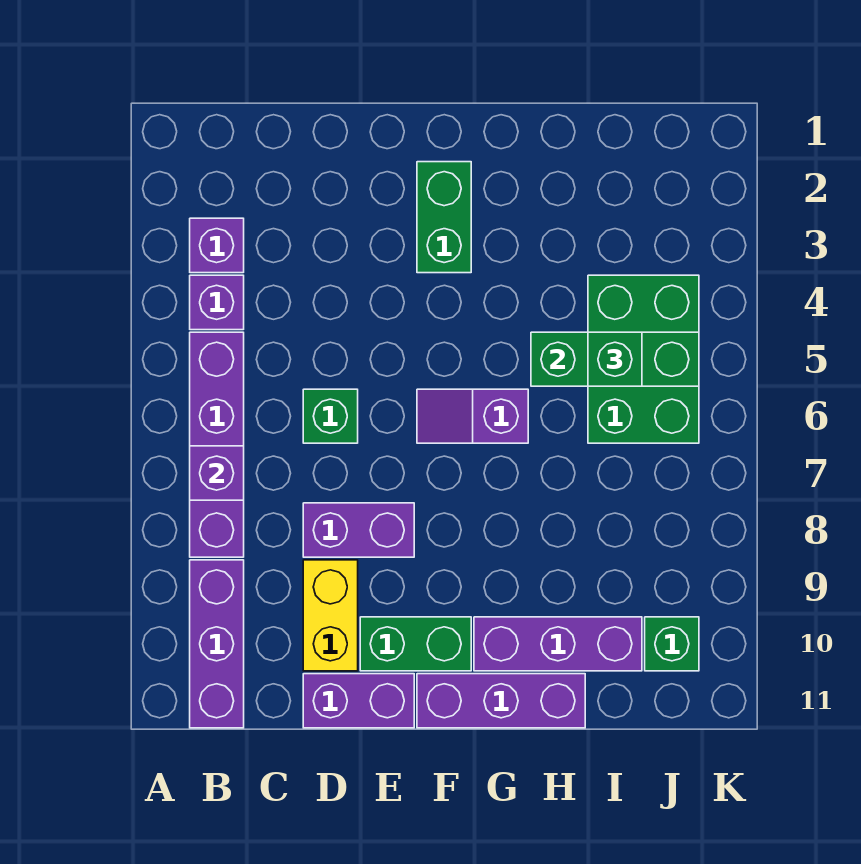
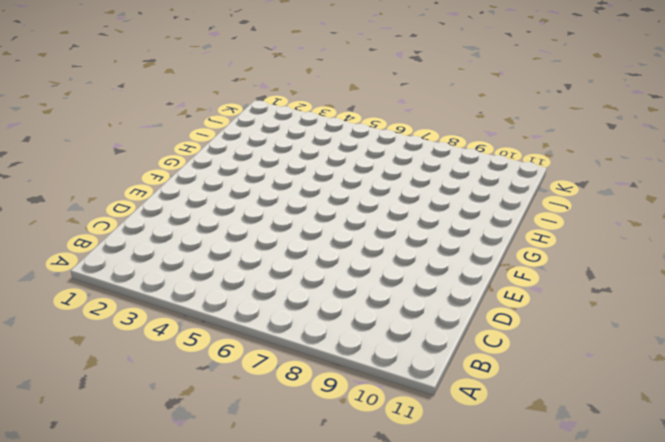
none -> purple brick B3 level 1
none -> purple brick B4 level 1
none -> purple brick B5:B8 level 1

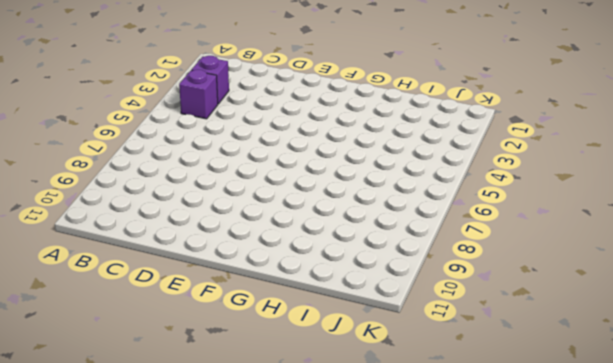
none -> purple brick B5:B8 level 1
none -> purple brick B9:B11 level 1
none -> green brick D6 level 1

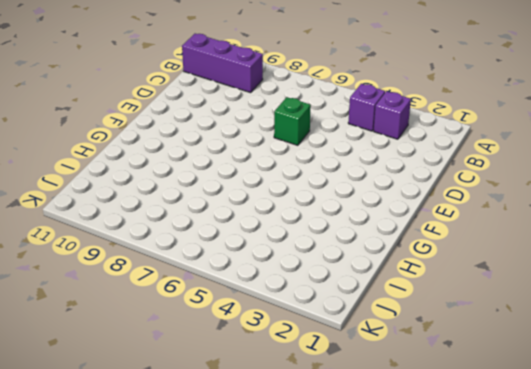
none -> purple brick B5:B8 level 1
none -> purple brick D8:E8 level 1
none -> yellow brick D9:D10 level 1

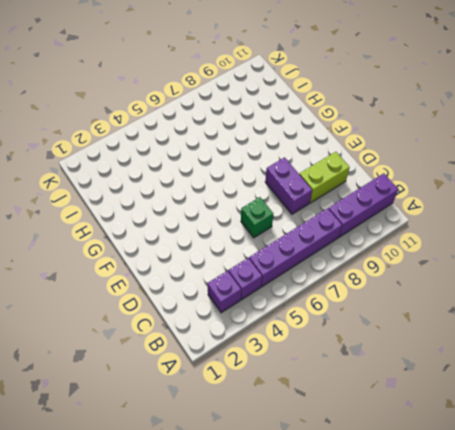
lime brick D9:D10 level 1 -> yellow brick D9:D10 level 1
none -> purple brick D11:E11 level 1
none -> green brick E10:F10 level 1
none -> green brick F2:F3 level 1

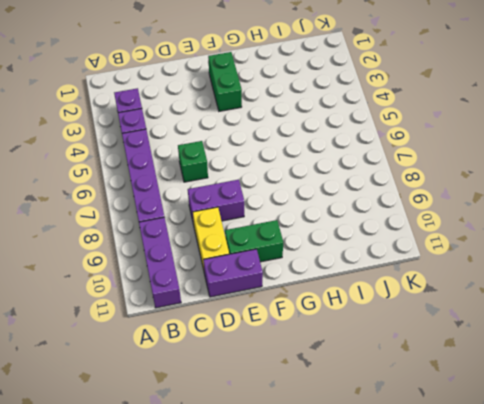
none -> purple slope F6:G6 level 1 top G
none -> purple brick F11:H11 level 1
none -> purple brick G10:I10 level 1

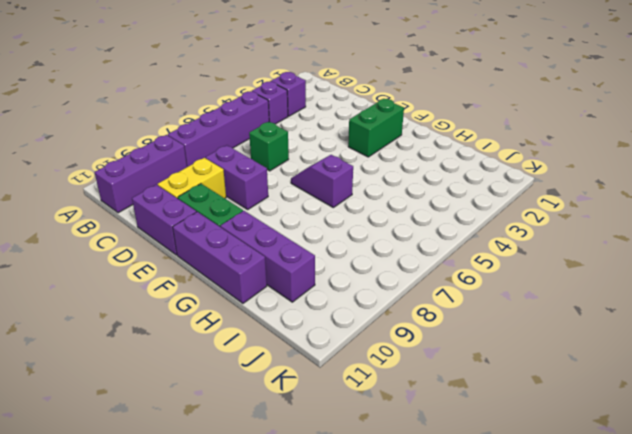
none -> green brick I4:J6 level 1
none -> green brick J10 level 1
none -> purple brick B7 level 2

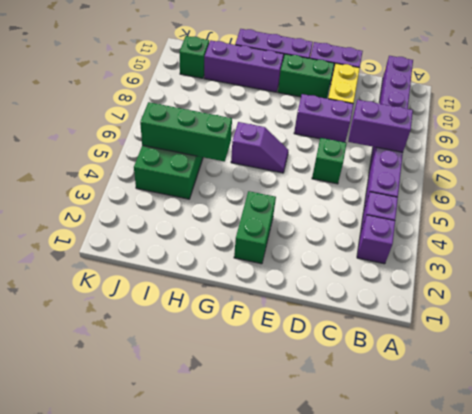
purple brick B7:C7 level 2 -> purple brick B7 level 2
none -> green brick I5 level 3

